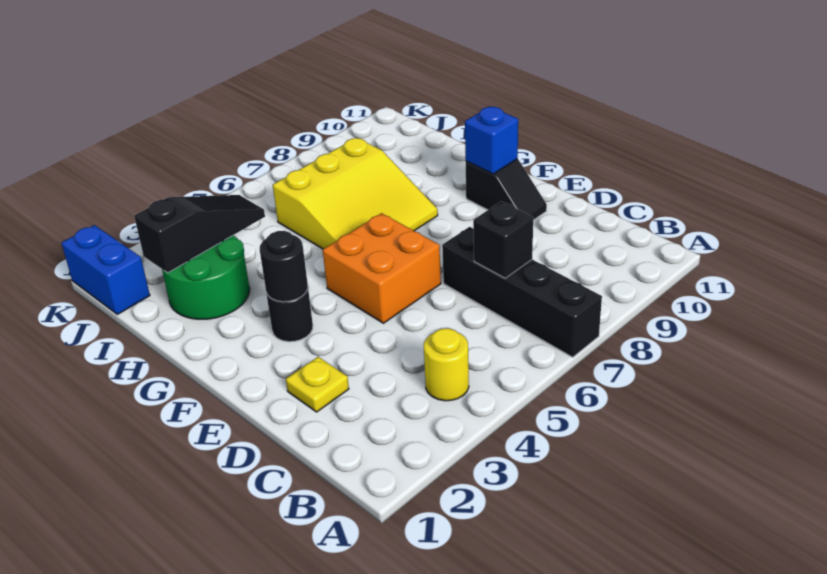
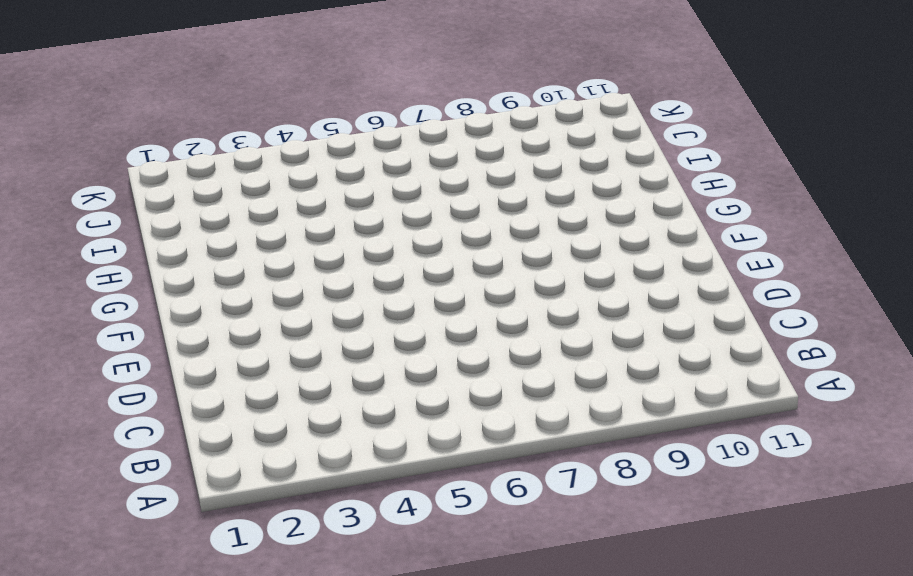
none -> black brick A7:D7 level 1
none -> yellow round brick B4 level 1
none -> yellow plate D2 level 1

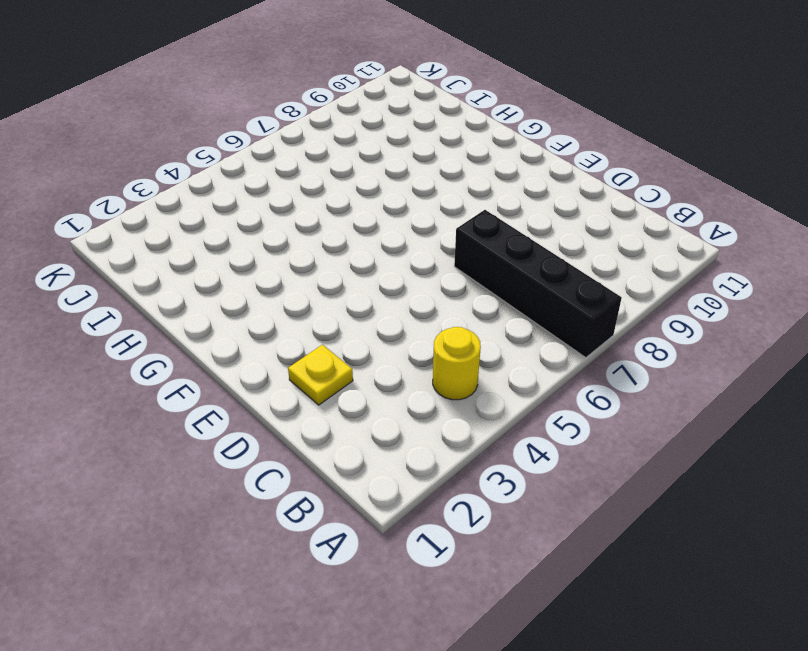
none -> orange brick E5:F6 level 1
none -> black slope E10:F10 level 1 top F
none -> black round brick F3 level 1

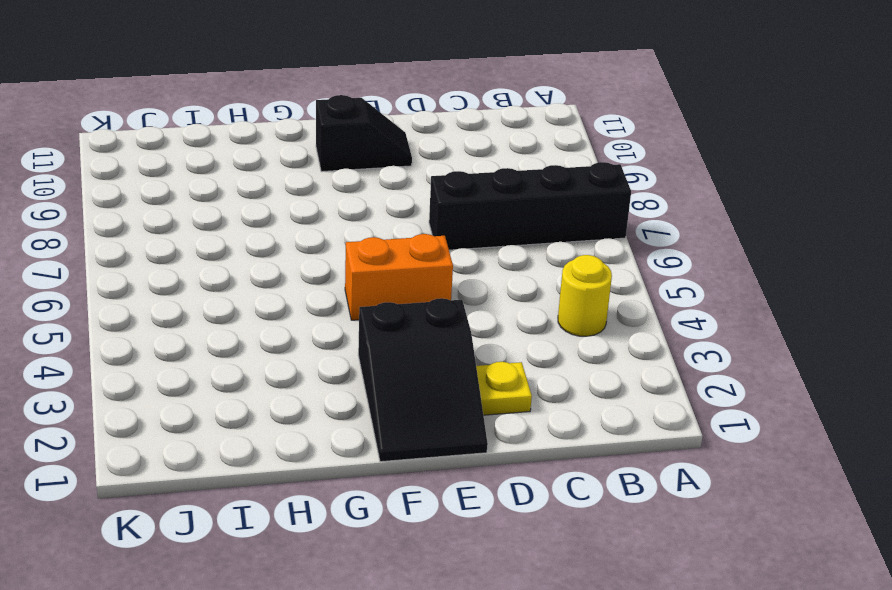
black slope E1:F3 level 1 top 3 -> black round brick F3 level 1
orange brick E5:F5 level 1 -> orange brick E5:F6 level 1
none -> yellow slope G6:I8 level 1 top I
none -> green round brick H2:I3 level 1
none -> blue brick J1:K1 level 1

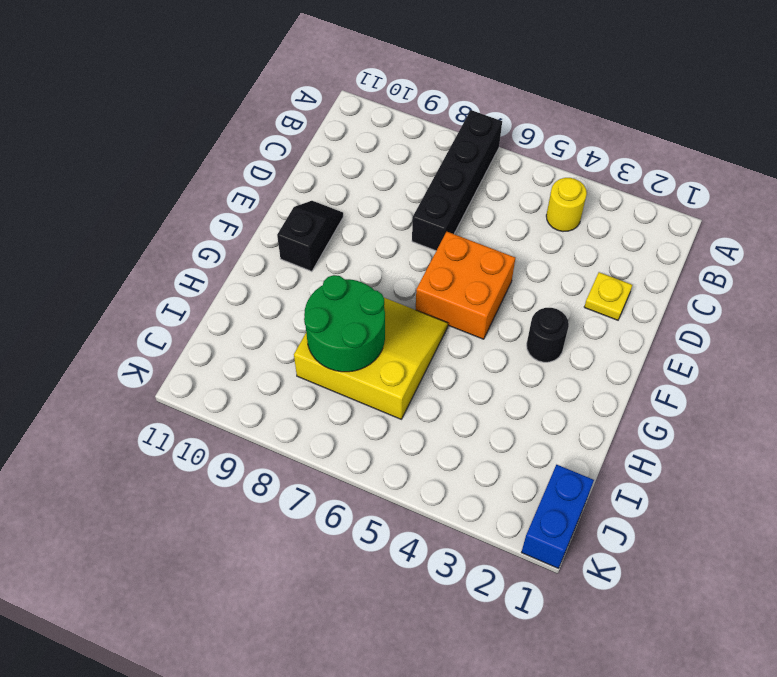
green round brick H7:I8 level 2 -> green round brick H2:I3 level 1
none -> black brick C7 level 2
none -> black round brick F3 level 2
none -> blue brick F10 level 2

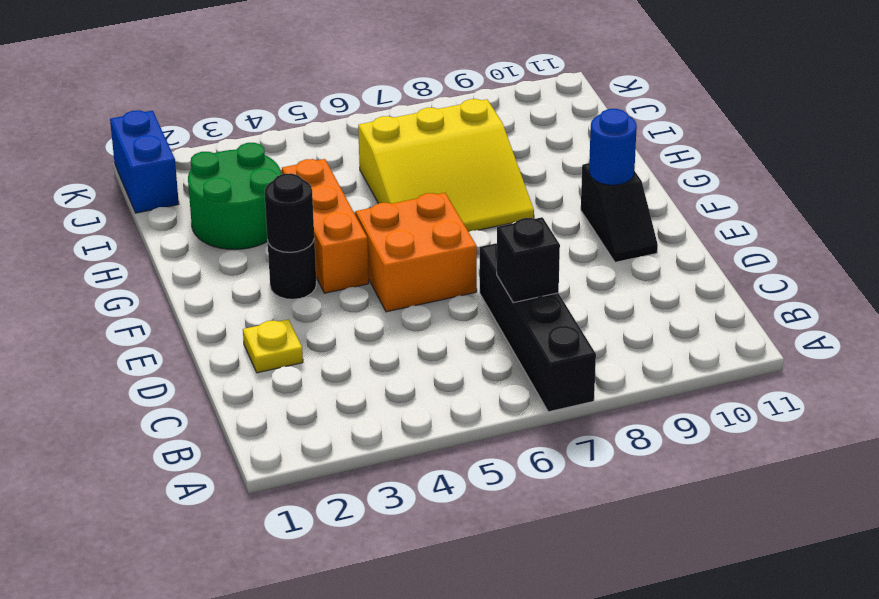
orange brick F4:H4 level 1 -> none
blue round brick F10 level 2 -> blue brick F10 level 2
none -> yellow round brick B4 level 1
none -> black slope I2:I4 level 2 top 2

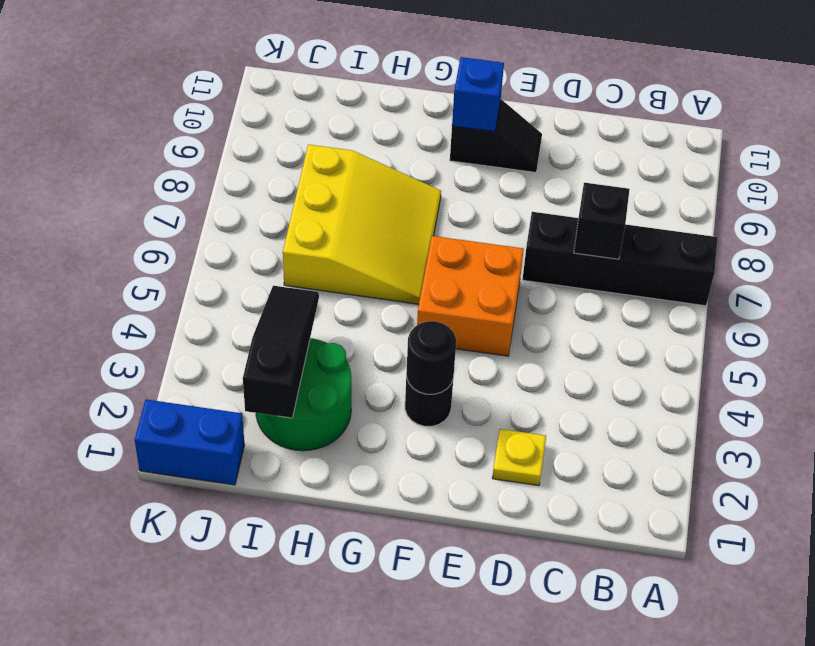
none -> yellow round brick B4 level 1

